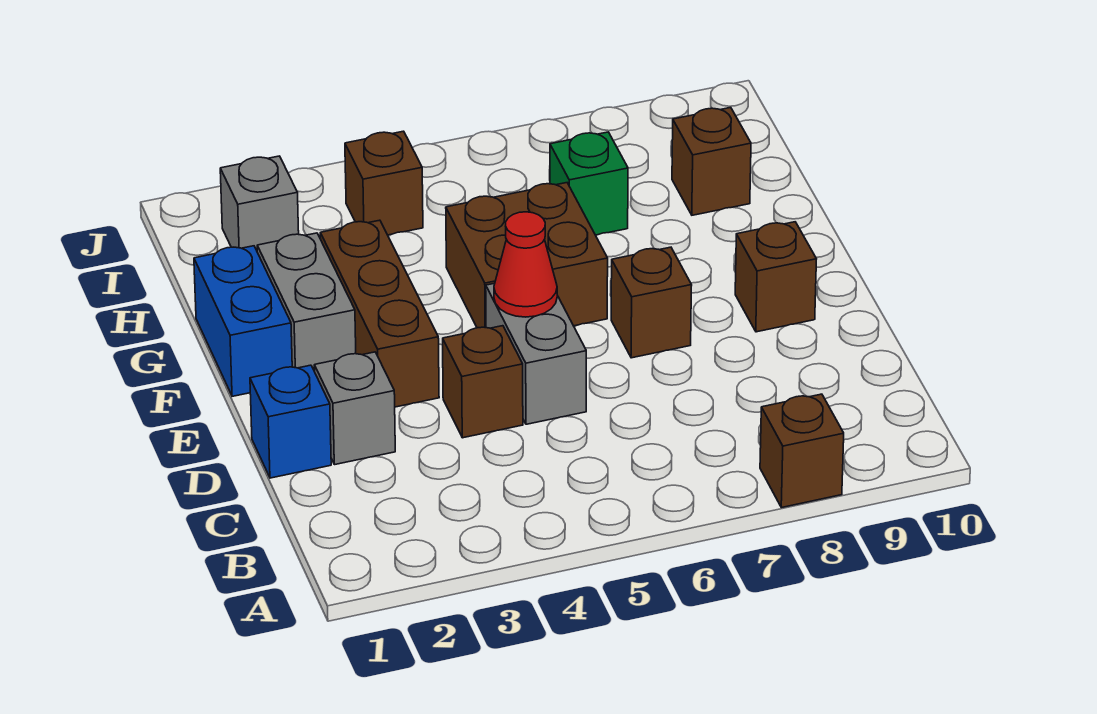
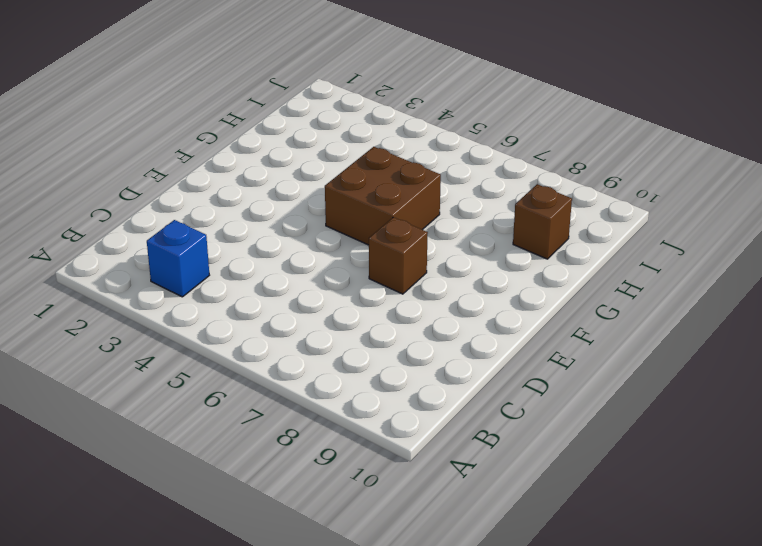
blue brick B3 level 1 -> blue brick D1 level 1
none -> brown brick A8 level 1
none -> grey brick D2 level 1
none -> brown brick D4 level 1

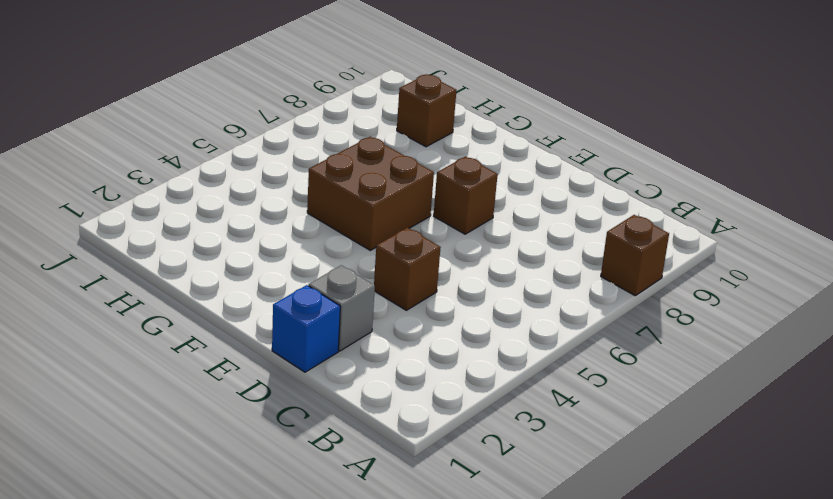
none -> grey brick D5:E5 level 1
none -> brown brick E3:G3 level 1
none -> brown brick E9 level 1

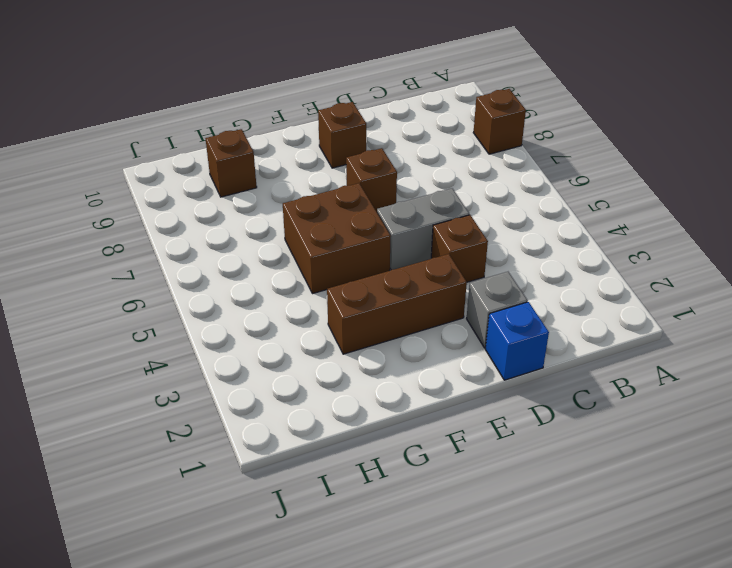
none -> blue brick F1:G1 level 1
none -> grey brick F2:G2 level 1
none -> green brick H7 level 1

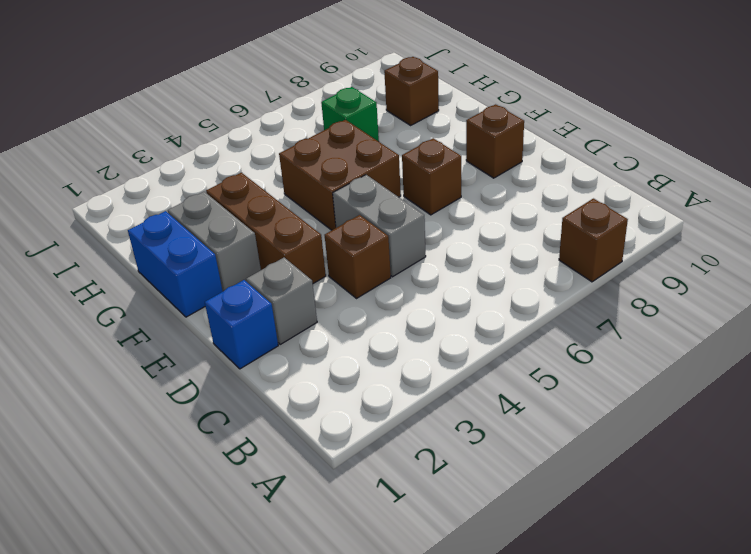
none -> grey brick I2 level 1
none -> brown brick I4 level 1
none -> red cone E5 level 2

